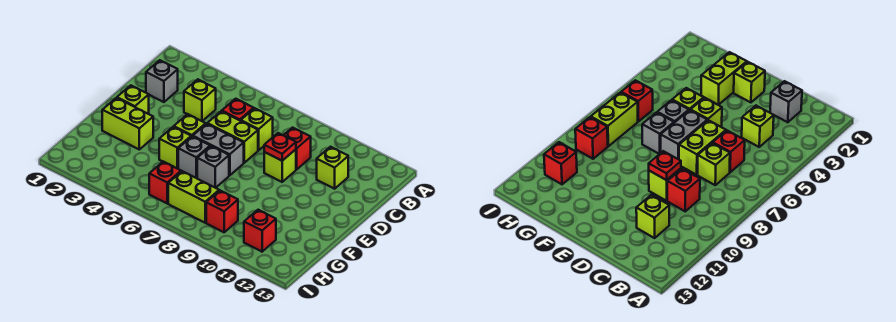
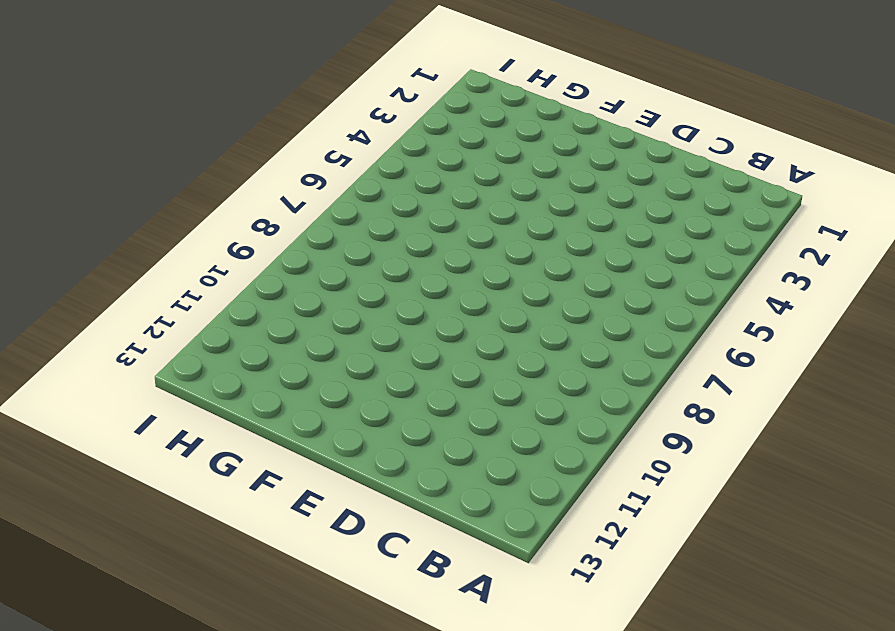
none -> grey brick C2 level 1
none -> lime brick C4 level 1
none -> red brick C6 level 1

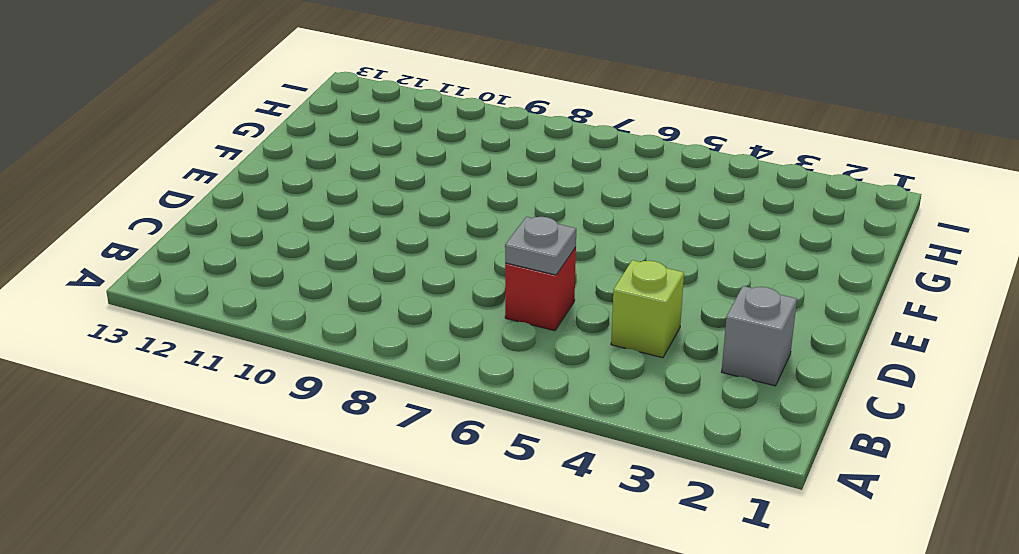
grey plate C6 level 2 -> none
none -> lime brick C7 level 1
none -> red brick C9 level 1
none -> lime brick C11 level 1

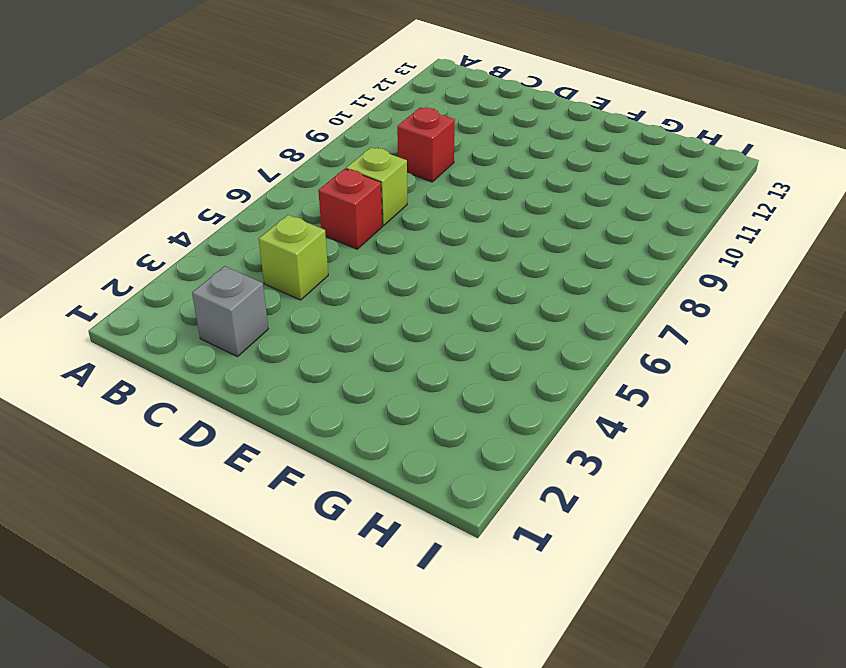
none -> lime brick C11 level 1
none -> lime brick D6:D7 level 1
none -> lime brick D9 level 1

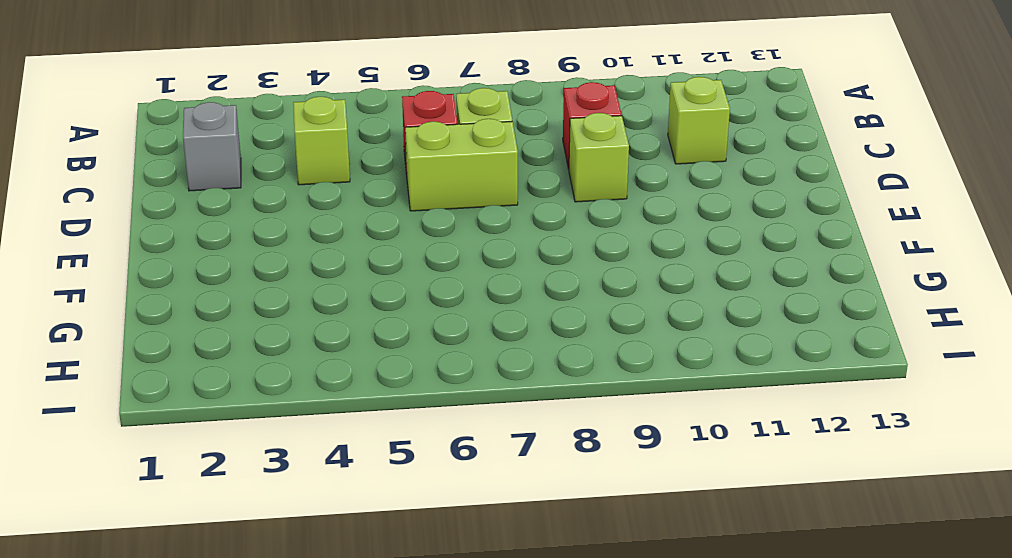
none -> lime brick E2 level 1
none -> lime brick E5 level 1
none -> grey brick E6:E7 level 1

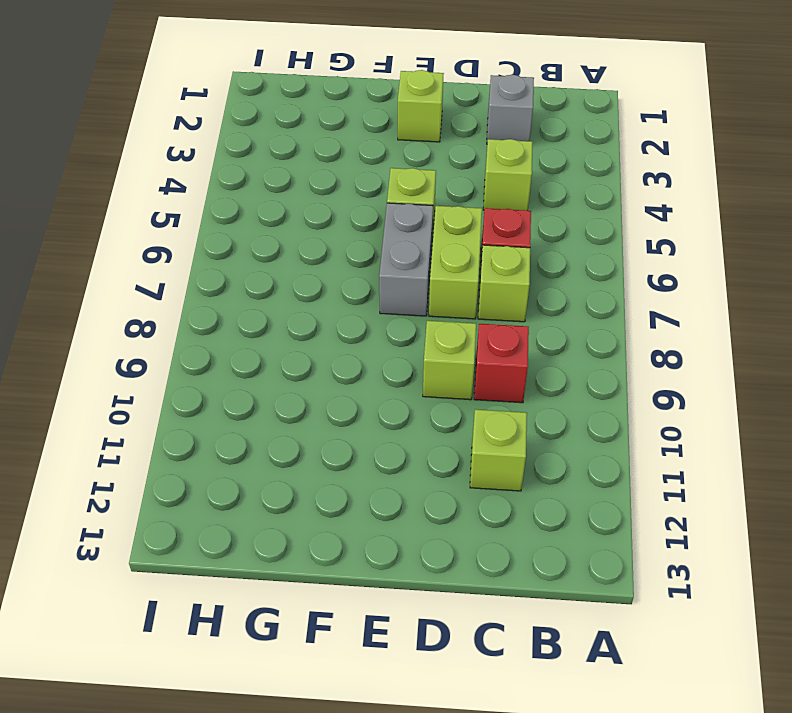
none -> lime brick F2:F3 level 1
none -> lime brick F5 level 1
none -> grey brick F6 level 1

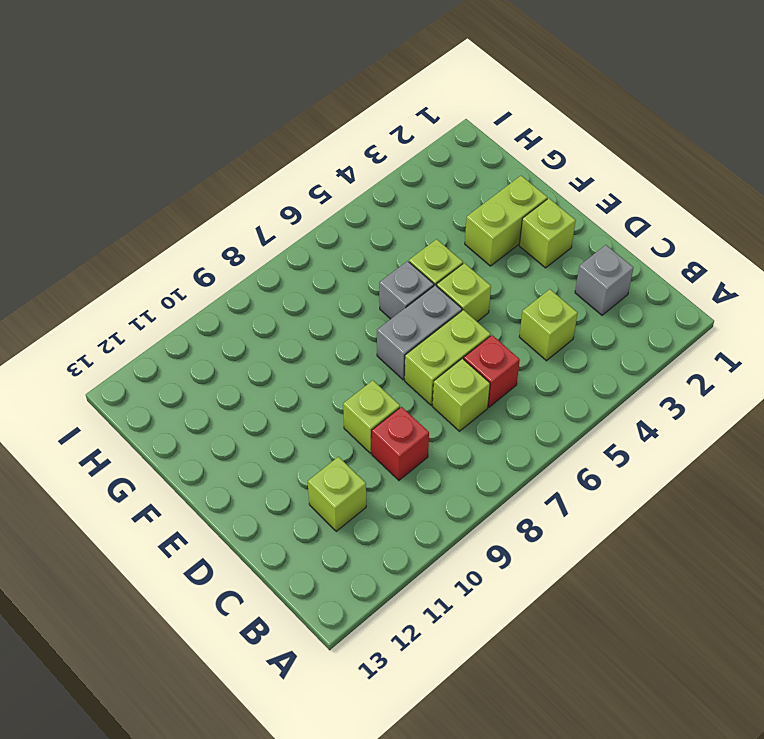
none -> grey brick F7 level 1
none -> red brick H6 level 1
none -> lime brick H7:H8 level 1

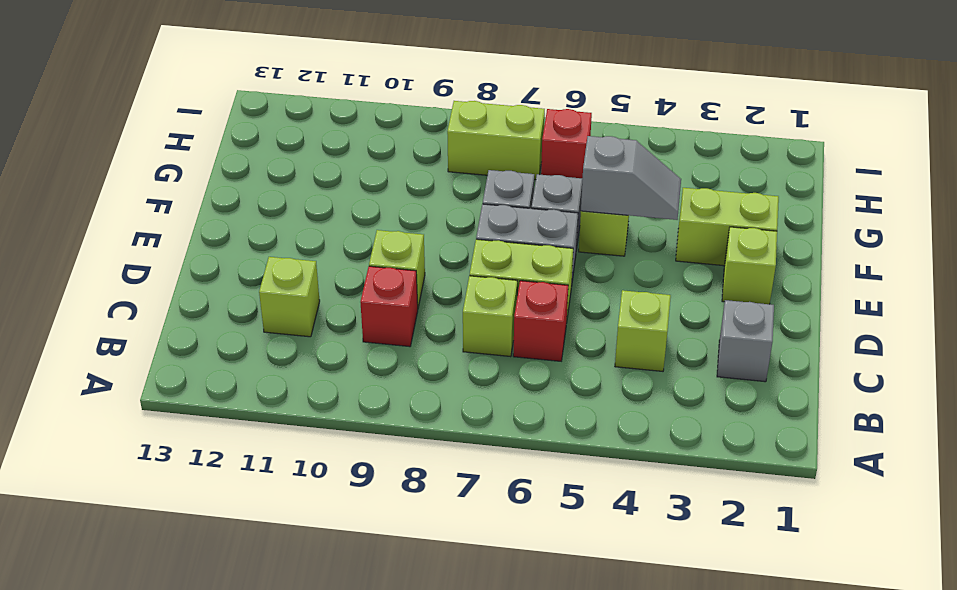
grey slope F4:F5 level 2 top 5 -> none
none -> lime brick E5 level 1
none -> red brick H9 level 1
none -> red brick H11 level 1

